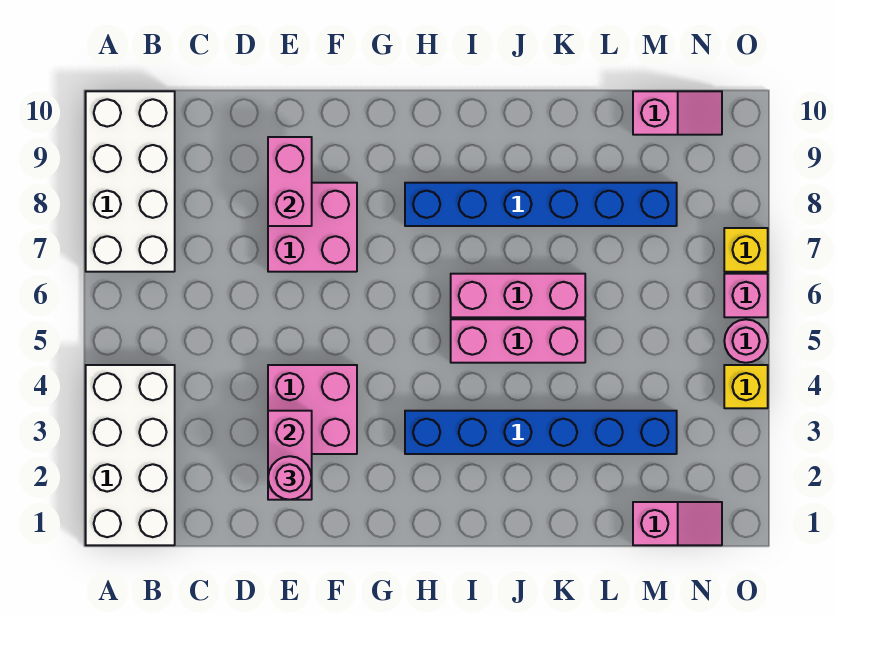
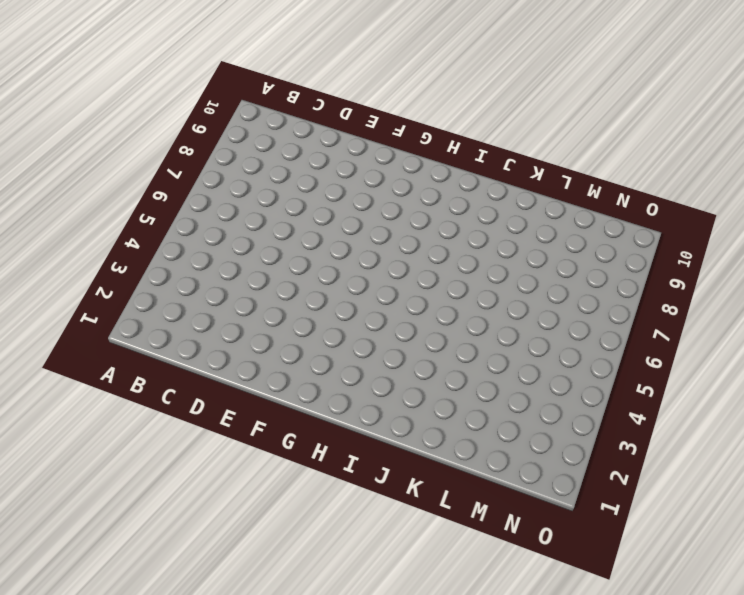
none -> white brick A1:B4 level 1
none -> white brick A7:B10 level 1
none -> pink brick E3:F4 level 1

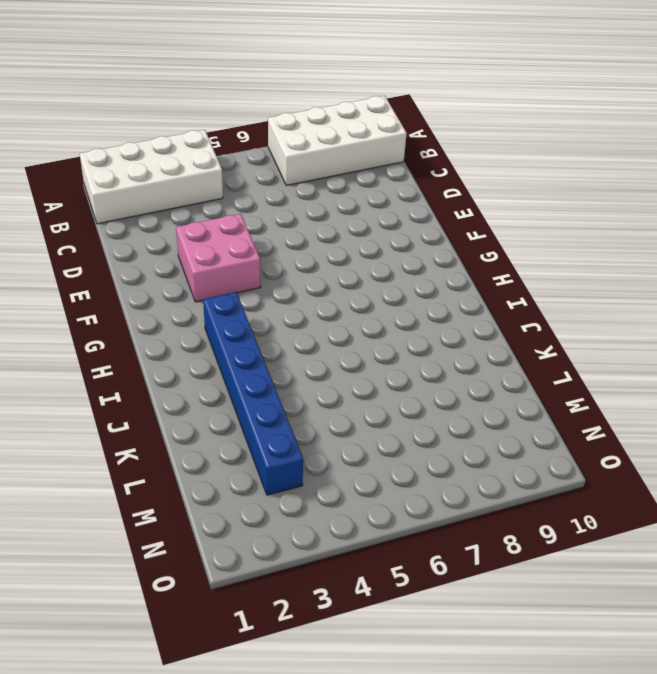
none -> pink brick E7:F8 level 1
none -> blue brick H8:M8 level 1
none -> pink brick I5:K5 level 1

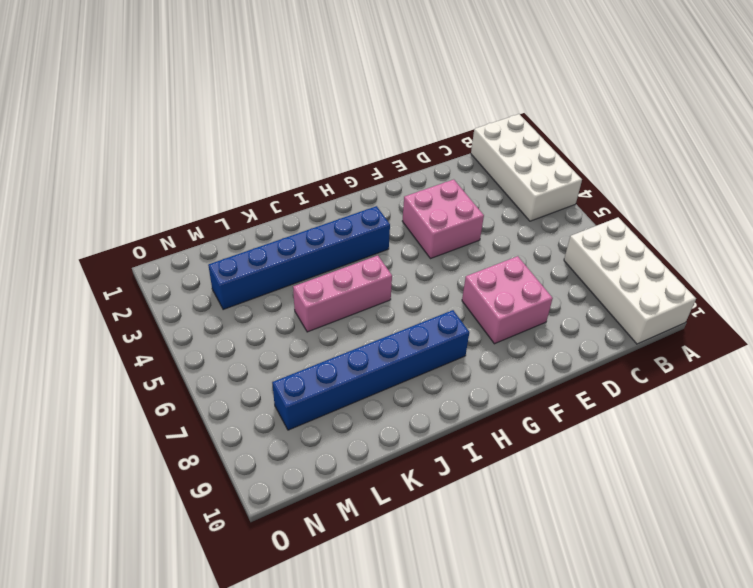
none -> pink brick I6:K6 level 1
none -> pink slope M1:N1 level 1 top M
none -> pink slope M10:N10 level 1 top M

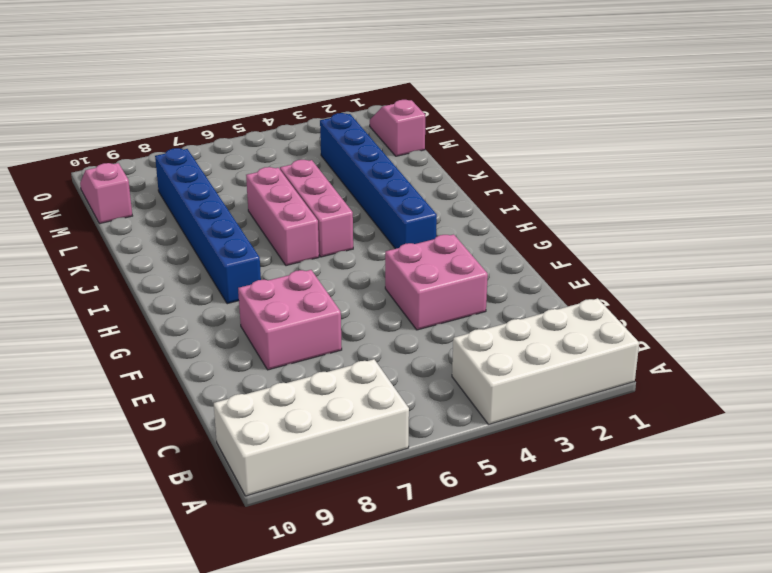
none -> yellow brick O4 level 1
none -> pink round brick O5 level 1
none -> pink brick O6 level 1

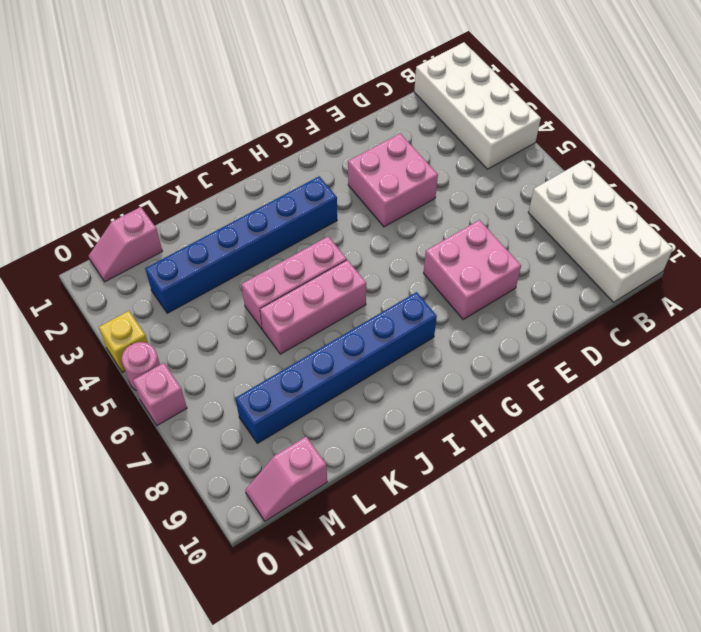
none -> yellow brick O7 level 1
none -> pink brick E2:E3 level 2
none -> pink brick E8:E9 level 2

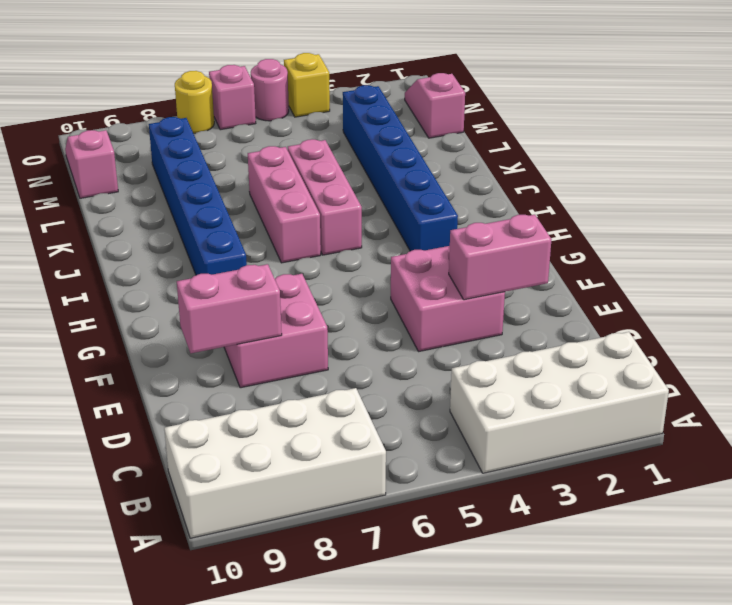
yellow round brick O7 level 1 -> yellow brick O7 level 1
none -> pink round brick E2 level 3

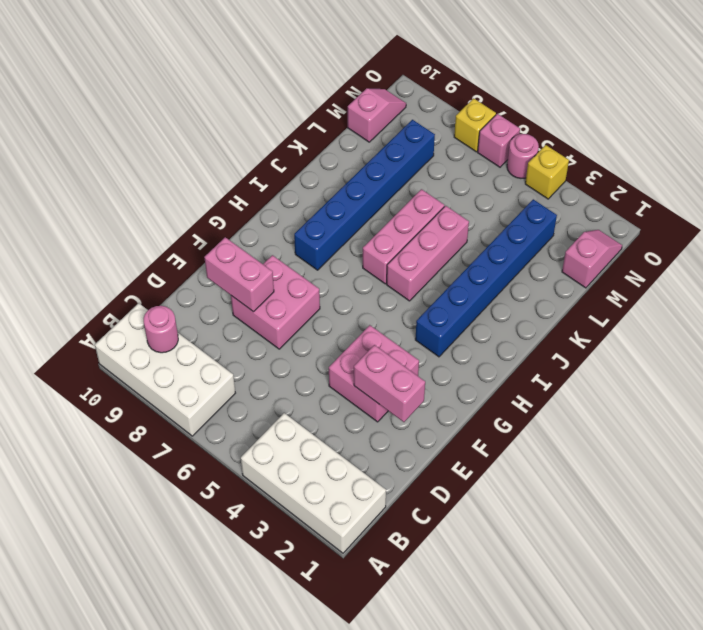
pink round brick B9 level 2 -> pink round brick E2 level 3

